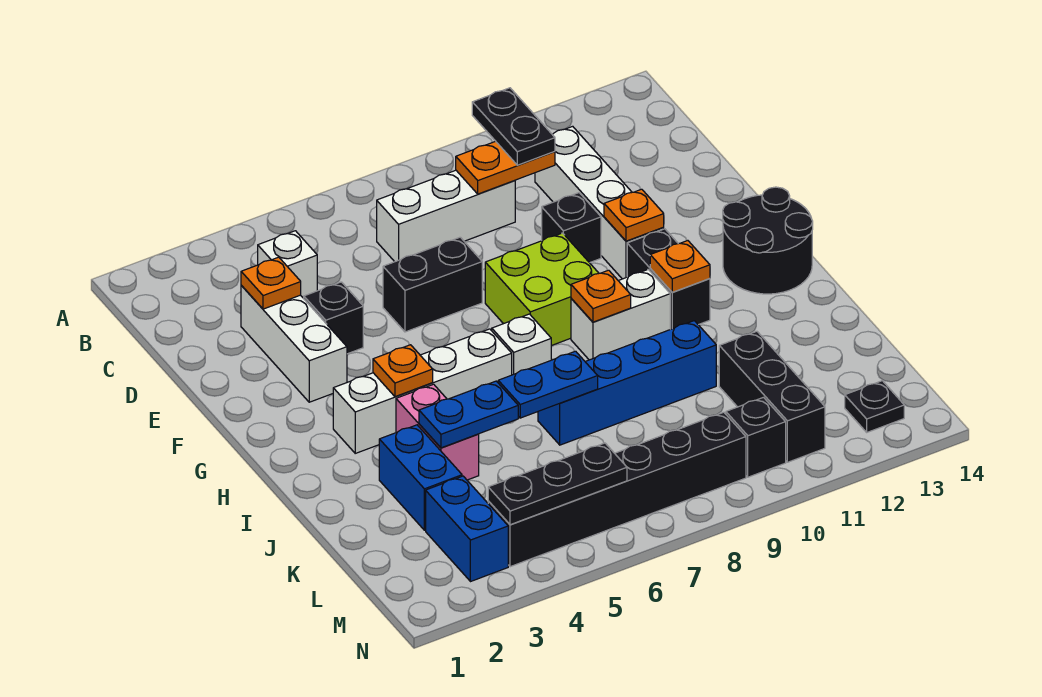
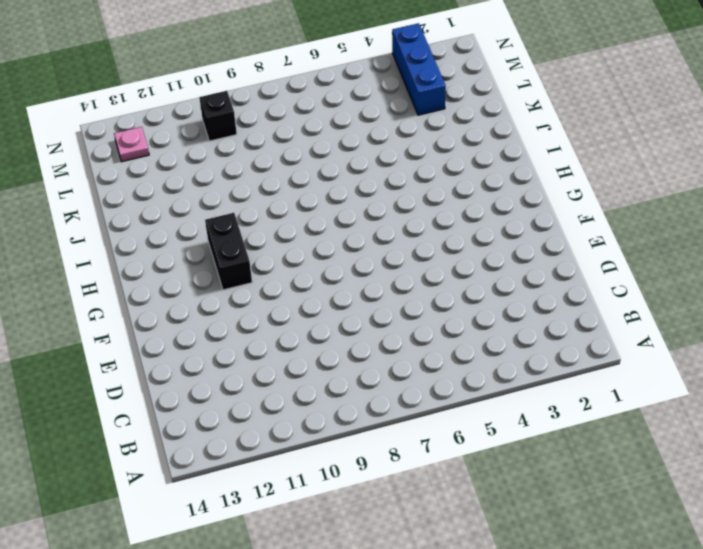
blue brick L3:N3 level 1 -> blue brick L3:M3 level 1
pink plate M13 level 1 -> black plate M13 level 1
none -> white brick C4 level 1
none -> white brick C7:C9 level 1
none -> white brick C11:F11 level 1
none -> white brick D3:F3 level 1

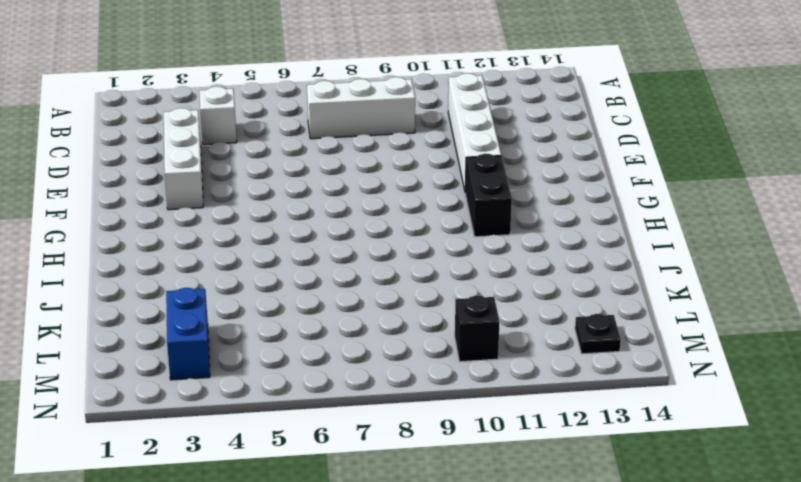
none -> black brick E4 level 1
none -> black brick E6:E7 level 1
none -> black brick E10 level 1
none -> lime brick F8:G9 level 1

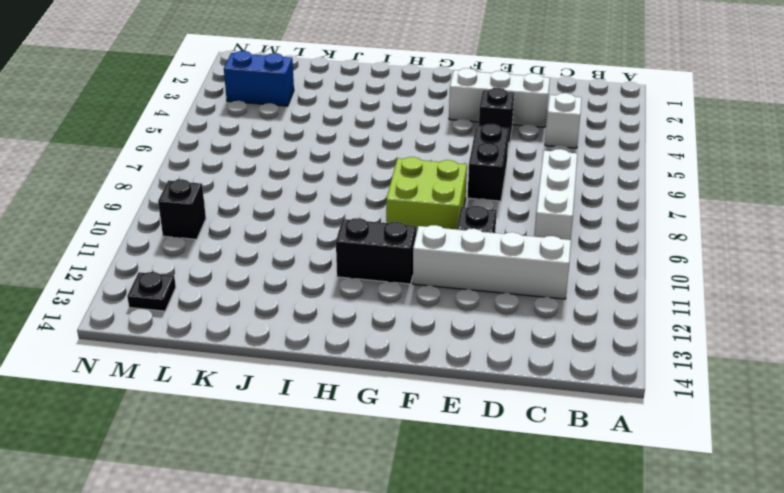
none -> black round brick G13:H14 level 1
none -> white brick H3:H6 level 1
none -> white brick H7 level 1
none -> white brick H9:H10 level 1

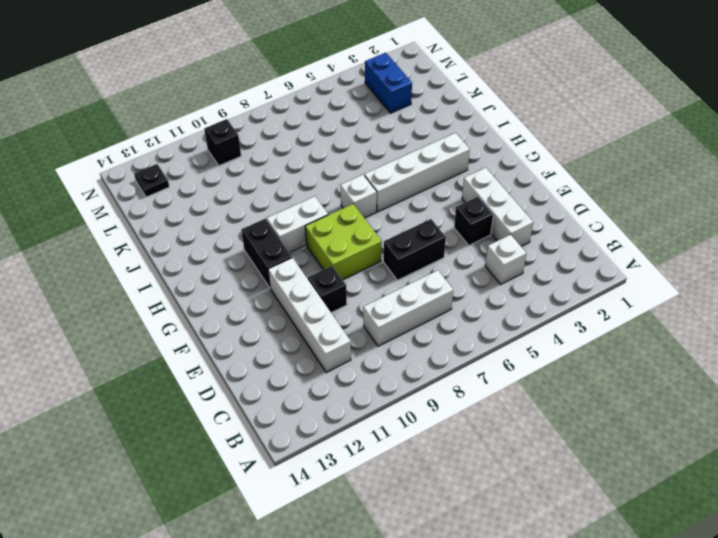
none -> black round brick G13:H14 level 1
none -> pink brick I4:J4 level 1
none -> blue brick J3:K3 level 1
none -> blue brick J7:J10 level 1

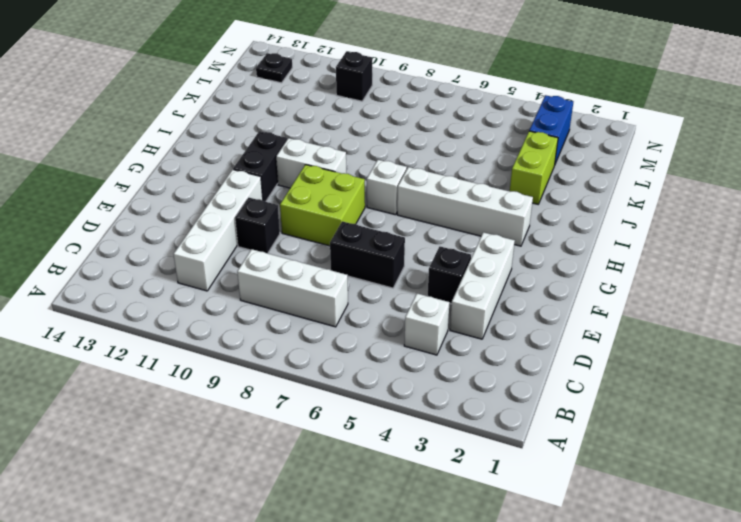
lime brick J3:K3 level 1 -> blue brick J3:K3 level 1
none -> black round brick G13:H14 level 1
none -> pink brick I4:J4 level 1
none -> blue brick J7:J10 level 1
none -> black brick K11:M11 level 1

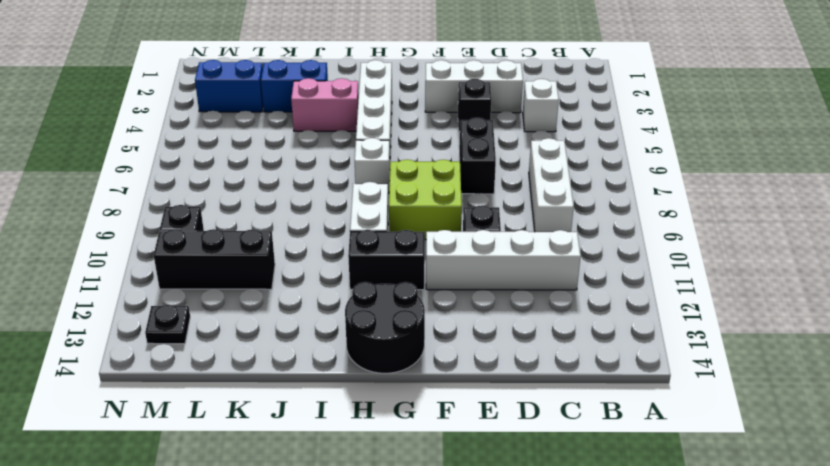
none -> blue brick J7:J10 level 1
none -> black brick M4:M9 level 1
none -> orange plate C9:C10 level 2
none -> orange plate D3 level 2

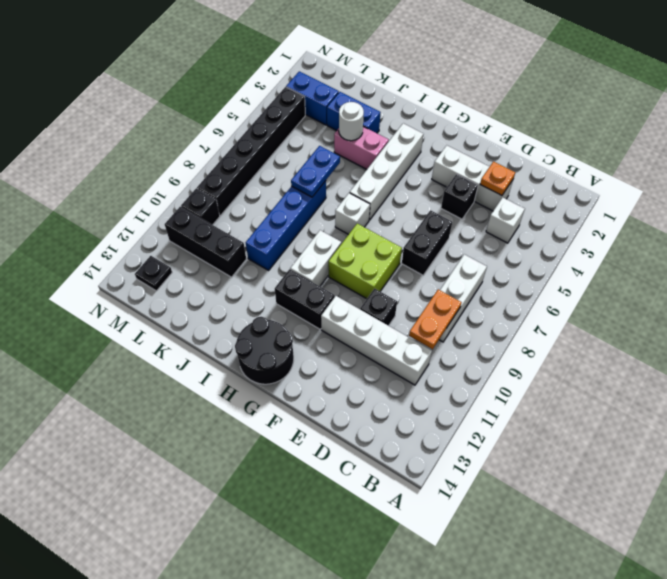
white round brick J4 level 2 -> blue plate J4:J5 level 2
none -> orange plate F11 level 2
none -> orange plate H4 level 2
none -> orange plate H9 level 2
none -> orange plate H11 level 2

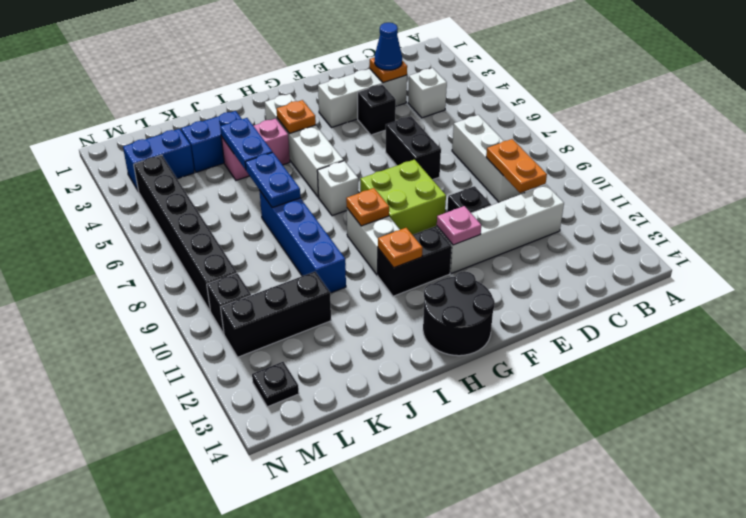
blue cone D3 level 3 -> none
pink plate F11 level 2 -> orange plate F11 level 2
none -> black plate M4:M6 level 2
none -> black plate B10:C10 level 3

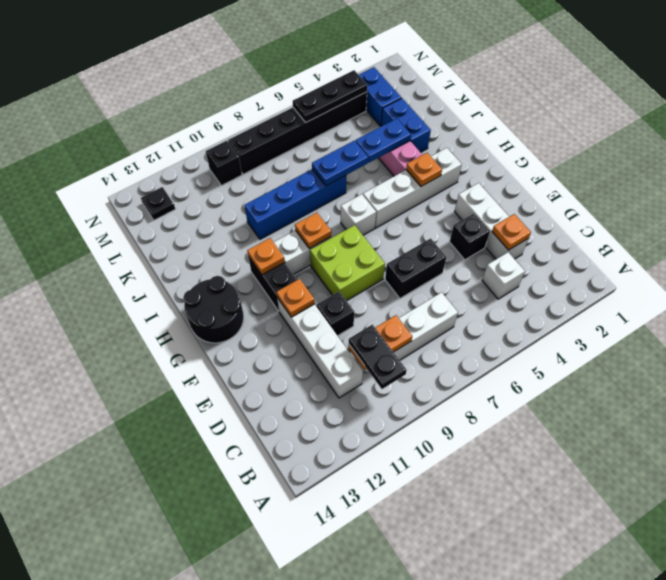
none -> black brick K11:M11 level 1

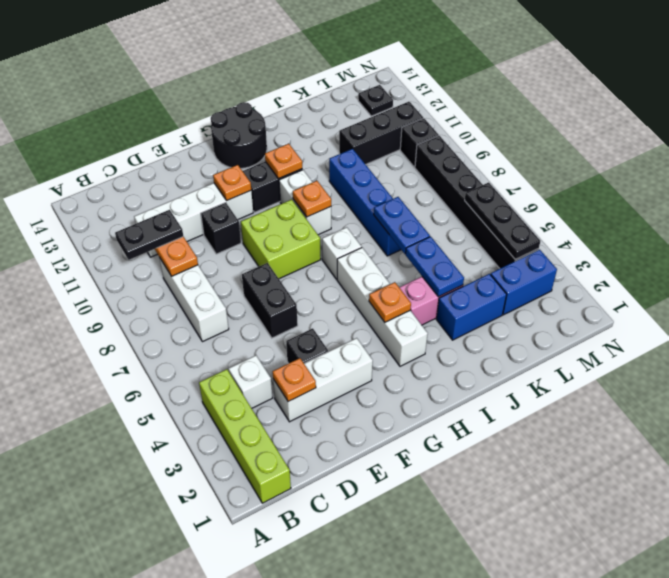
lime brick B1:B4 level 1 -> none

